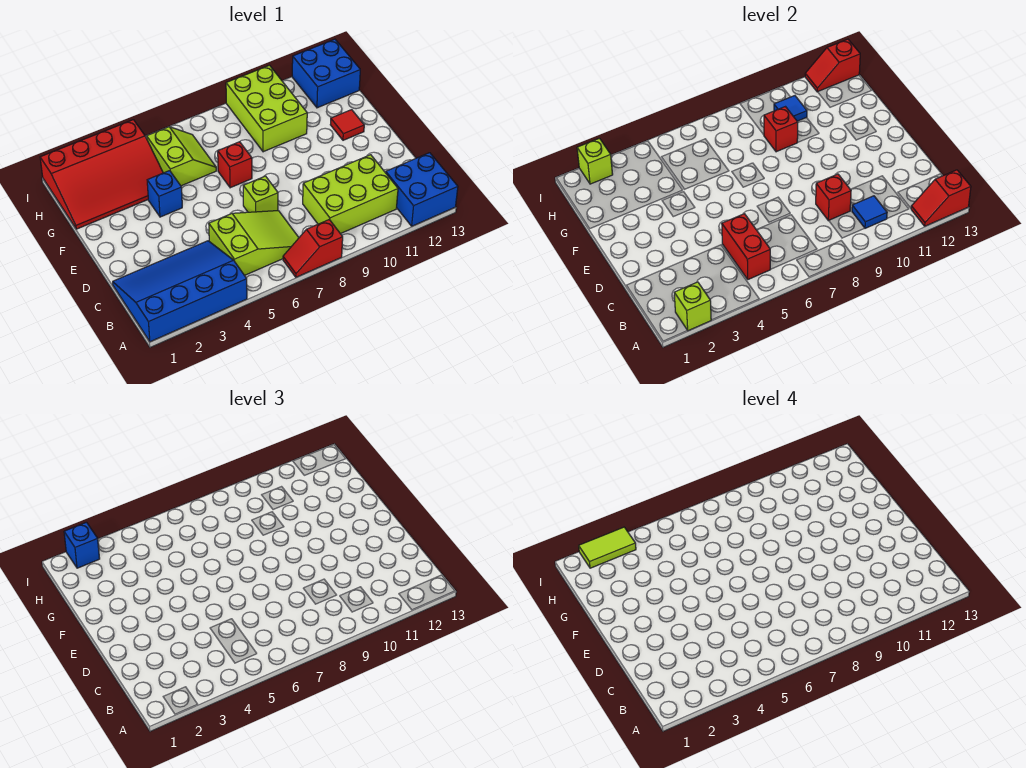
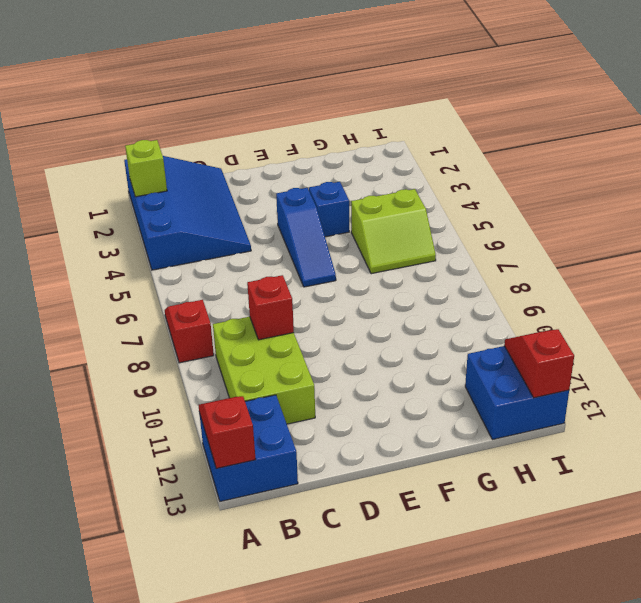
blue slope E4:E6 level 1 top 4 -> none
none -> lime slope B5:C7 level 1 top 5
none -> lime brick D7 level 1
none -> red brick F7 level 1

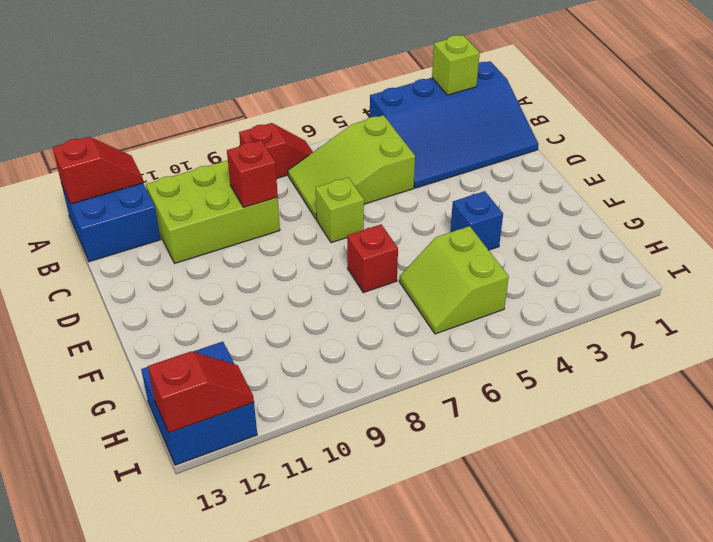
none -> red tile F12 level 1
none -> red slope G1:I4 level 1 top I
none -> lime brick G9:I10 level 1

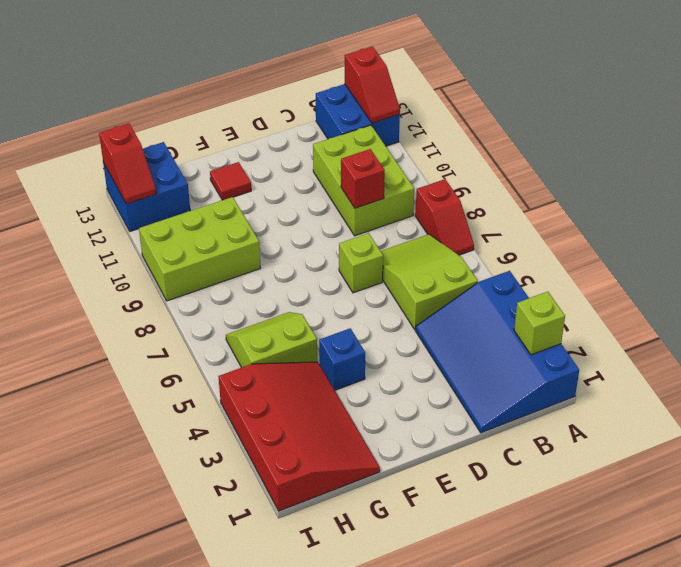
none -> red brick F7 level 1
none -> red brick B5:C5 level 2
none -> blue tile B10 level 2

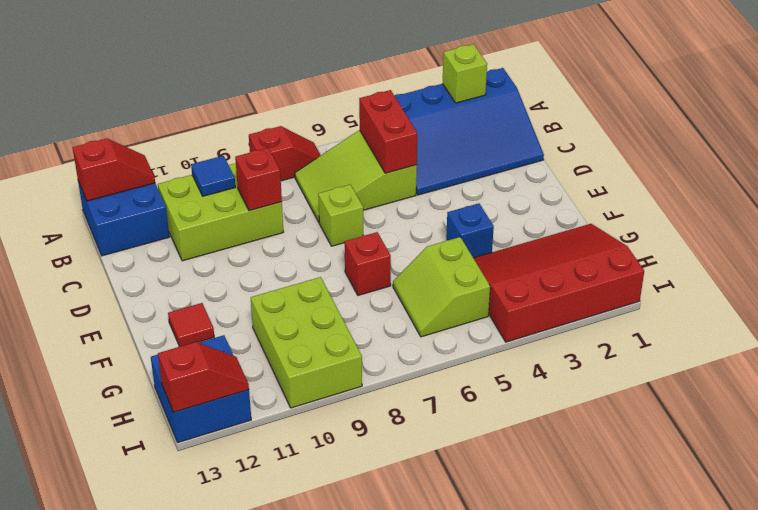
none -> red brick G9 level 2
none -> blue tile H10 level 2
none -> lime brick I2 level 2

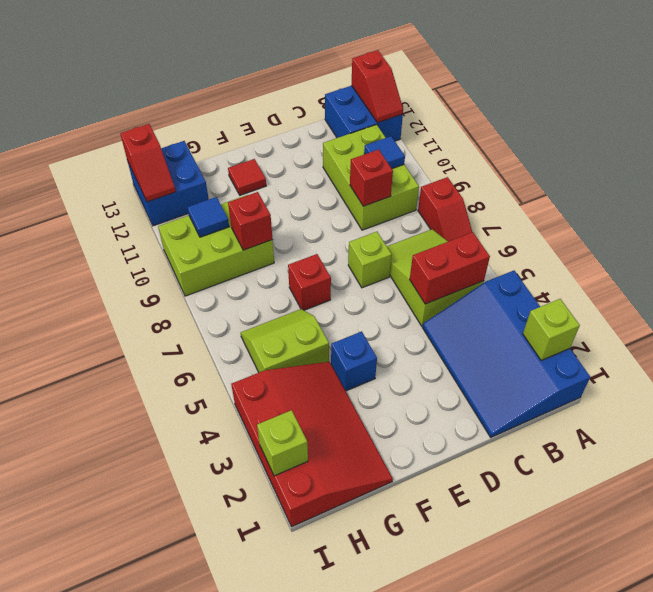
none -> blue brick I2 level 3
none -> lime tile I2:I3 level 4

